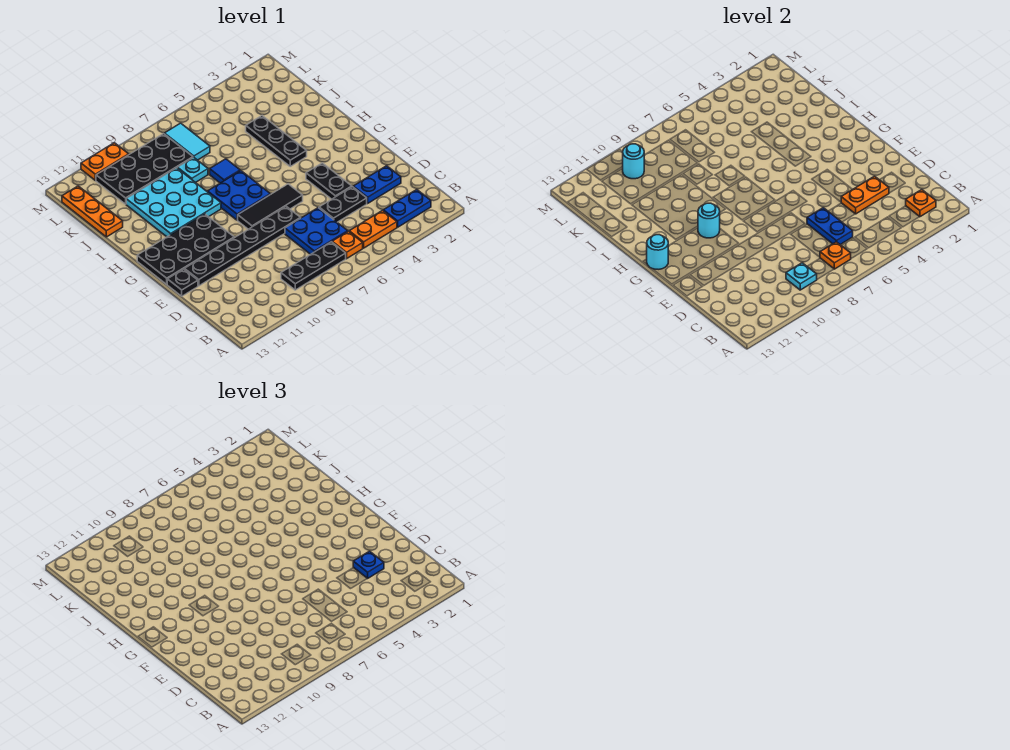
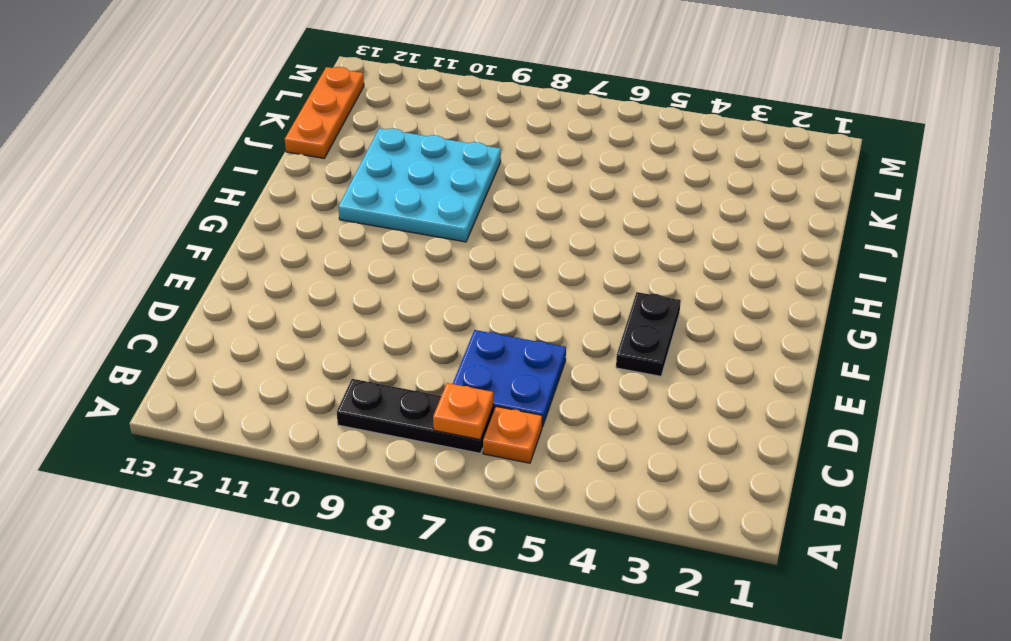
none -> blue plate B2:B3 level 1
none -> orange plate B4:B5 level 1
none -> blue plate D2:D3 level 1
none -> black plate D4:D5 level 1

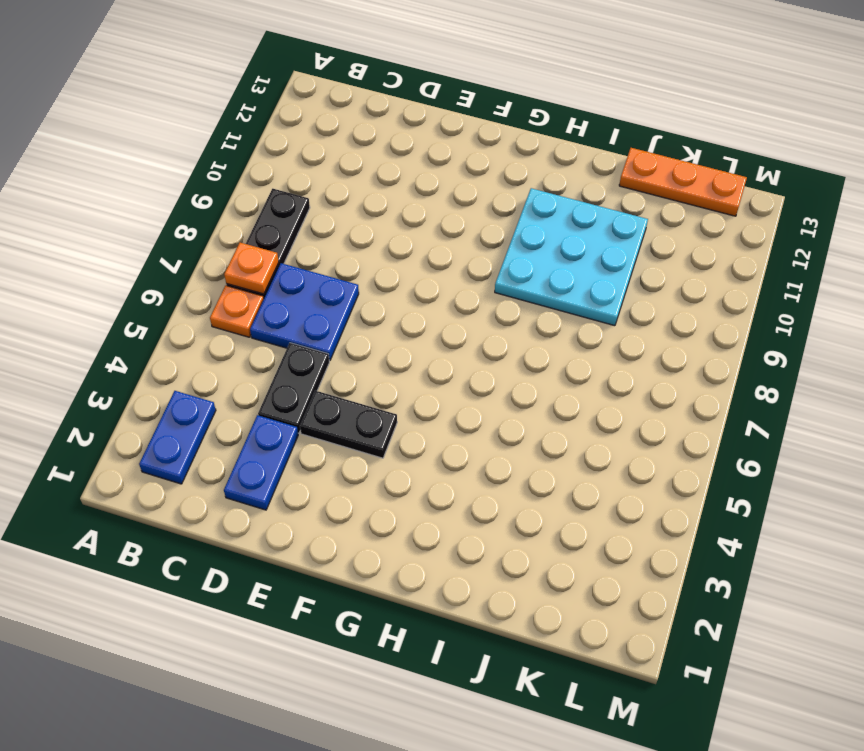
none -> orange plate B4:B5 level 1
none -> black plate E7:E12 level 1
none -> black plate E13 level 1
none -> black tile F6:F8 level 1

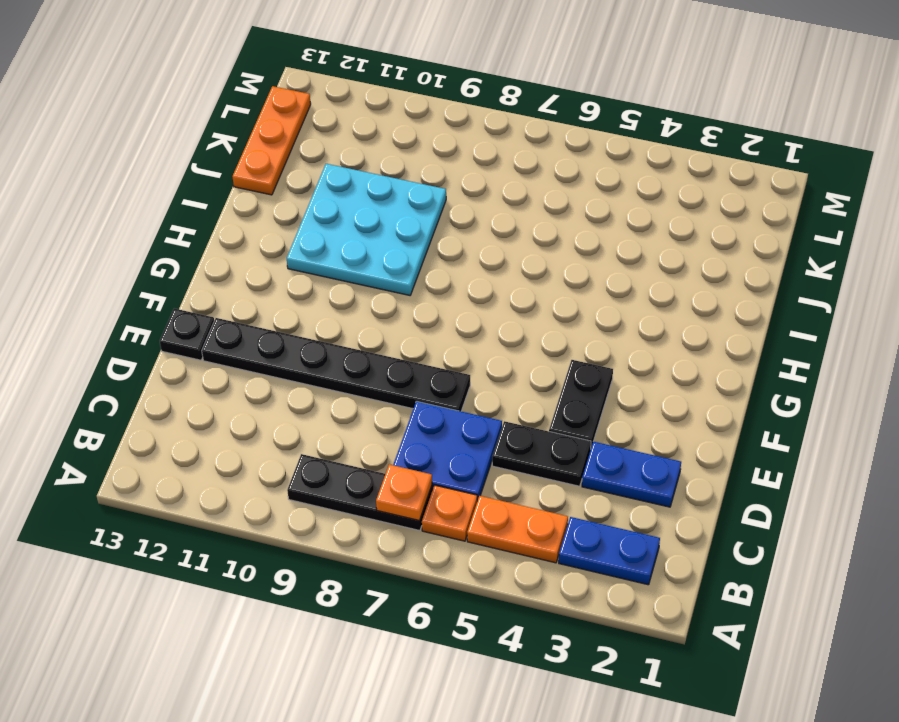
none -> black tile F6:F8 level 1
none -> black plate F10:G13 level 1
none -> blue plate G7:H8 level 1
none -> black plate H4:J4 level 1

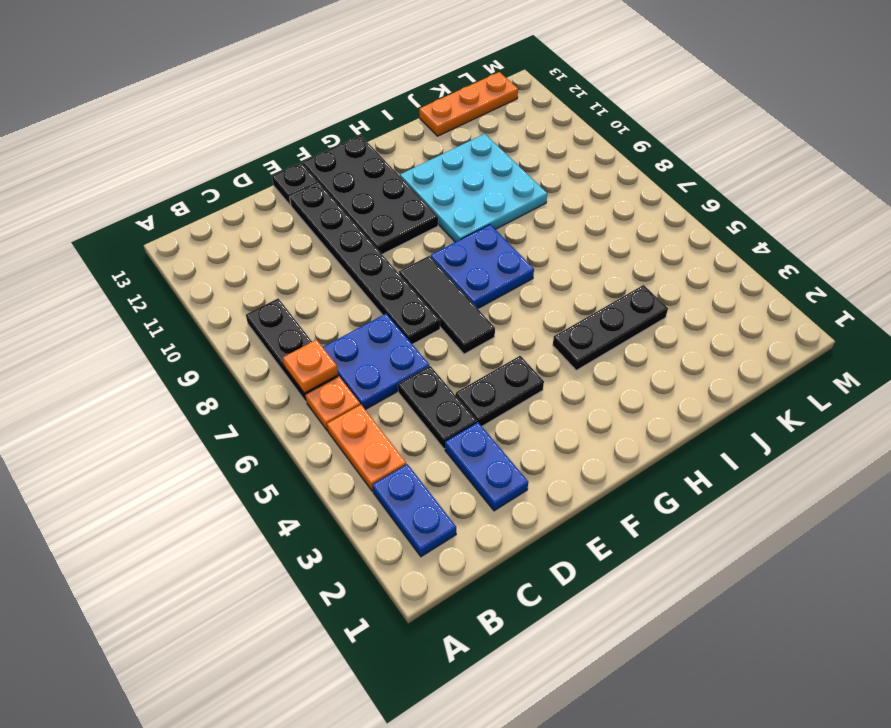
none -> blue tile I7 level 1
none -> cyan plate J8 level 1
none -> cyan tile K7:L7 level 1
none -> black plate K8:L11 level 1

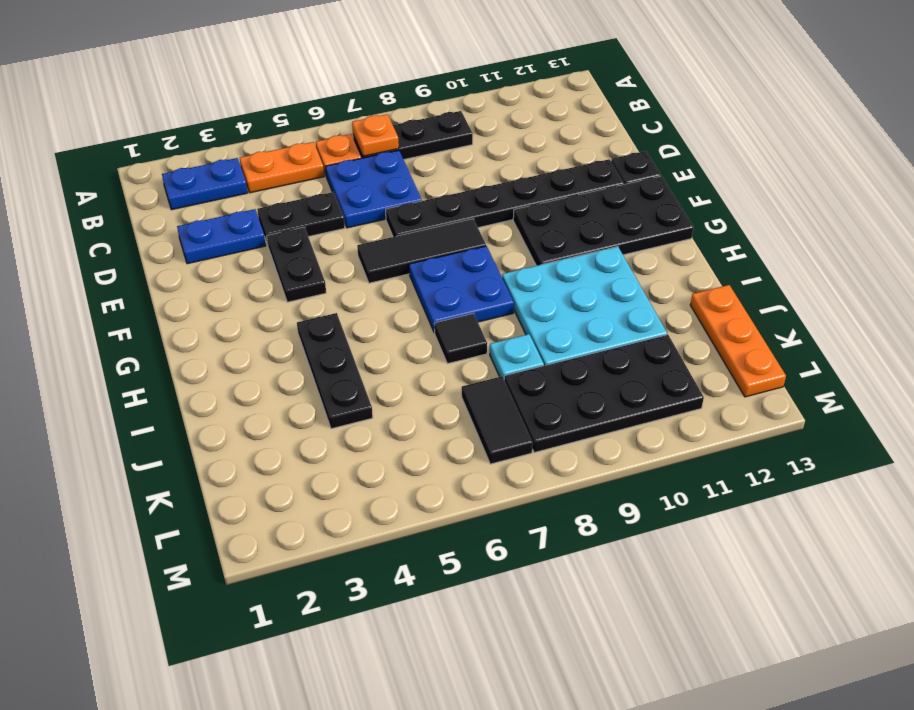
black tile I7 level 1 -> blue tile I7 level 1
black tile K7:L7 level 1 -> cyan tile K7:L7 level 1
none -> orange plate M10:M11 level 1
none -> orange plate B2 level 2
none -> cyan plate B9 level 2
none -> blue plate C6:D6 level 2

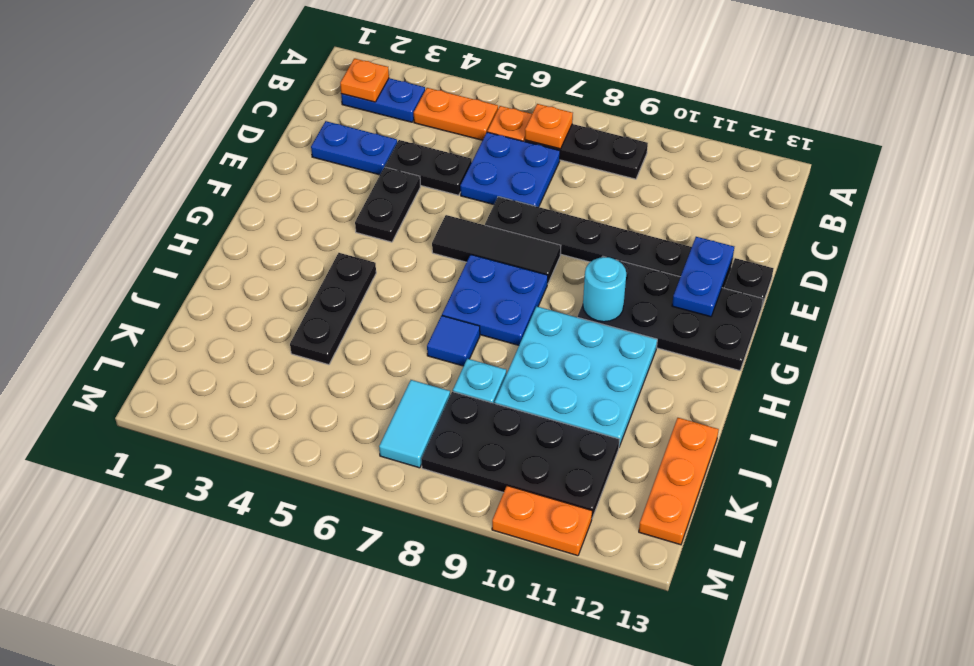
blue plate E12:F12 level 2 -> blue plate C6:D6 level 2
none -> cyan plate B9 level 2
none -> orange plate D3:D4 level 2
none -> cyan round brick G13 level 2
none -> cyan round brick L10 level 2

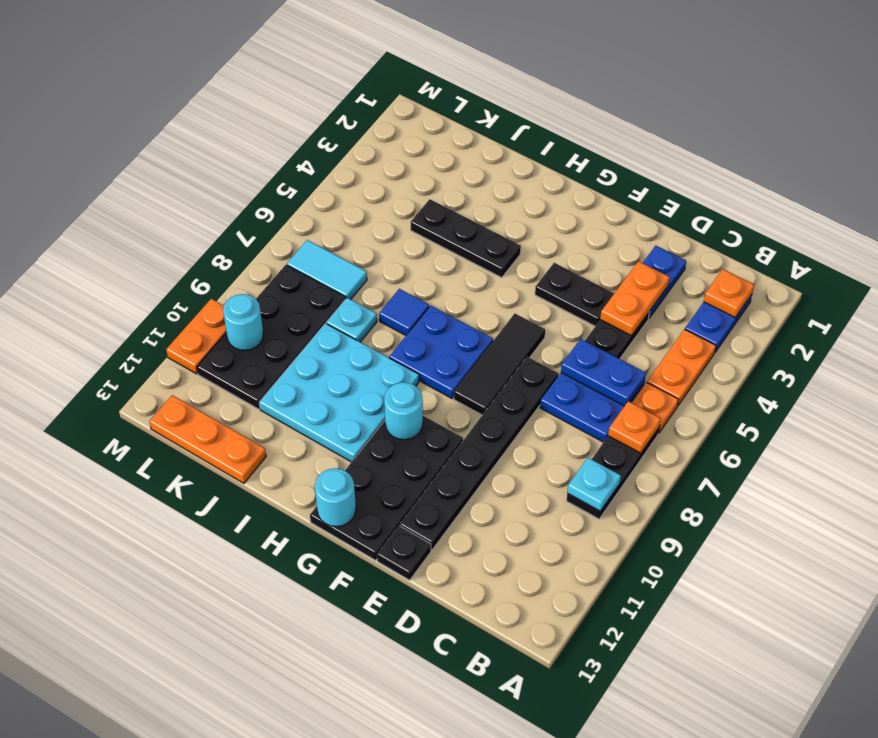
none -> blue plate D3 level 3

